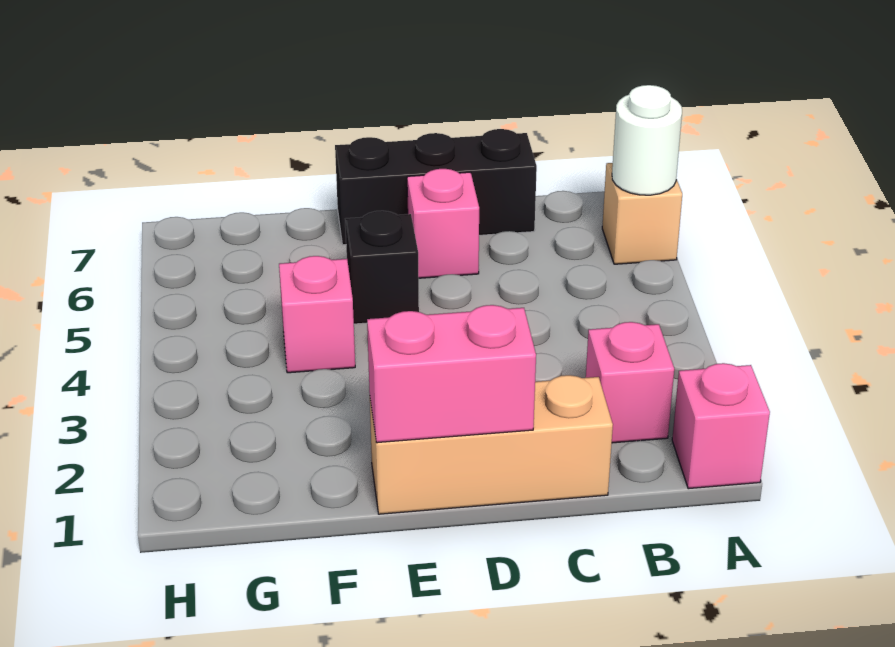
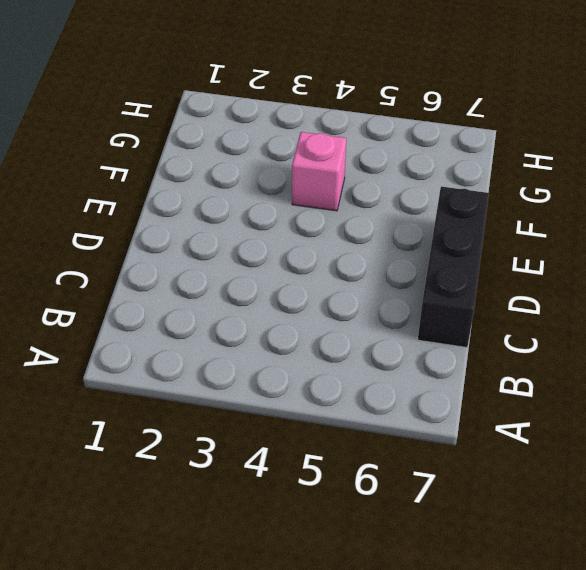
none -> pink brick A1 level 1
none -> tan brick A6 level 1

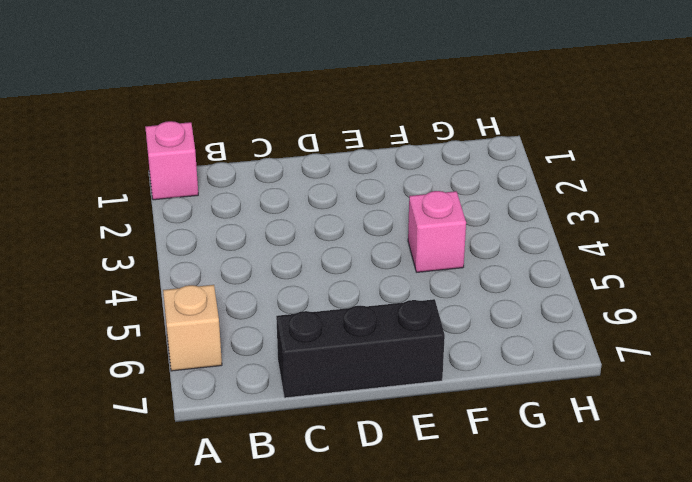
none -> pink brick B2 level 1
none -> tan brick C1:E1 level 1

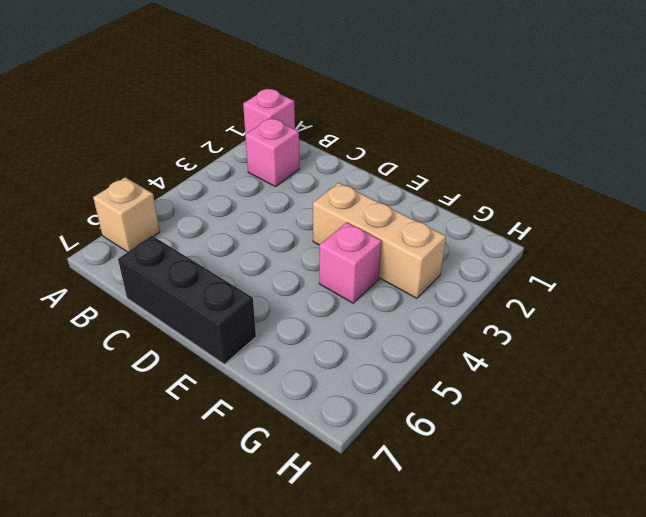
tan brick E3:G3 level 1 -> tan brick C1:E1 level 1
none -> pink brick D6 level 1
none -> black brick E5 level 1

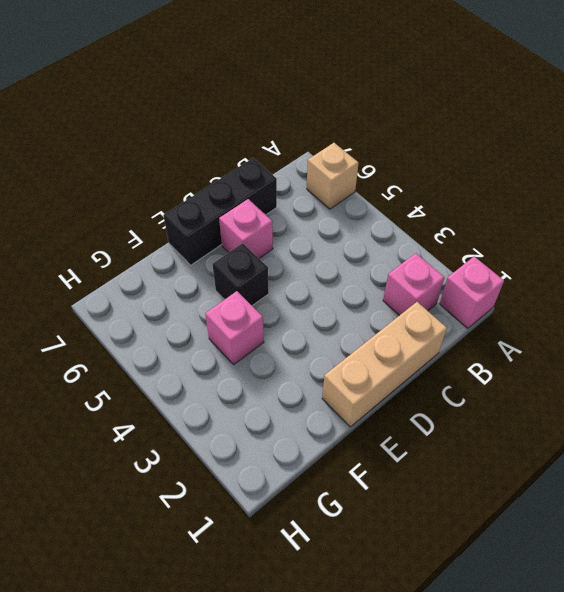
none -> white round brick A6 level 2
none -> pink brick D1:E1 level 2

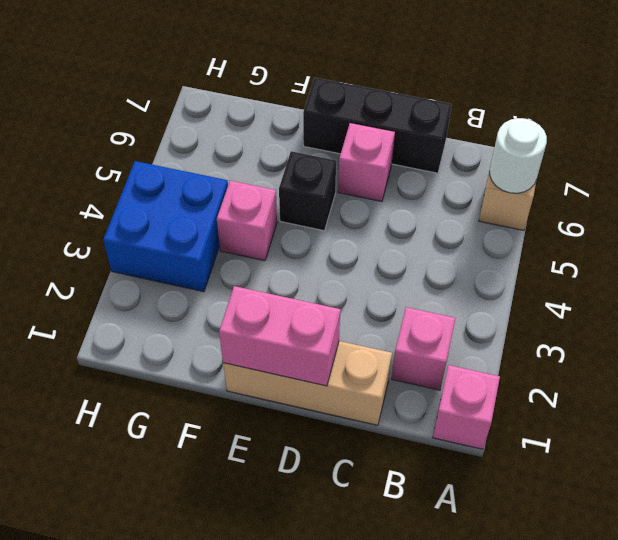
blue brick G3:H4 level 1 -> none

